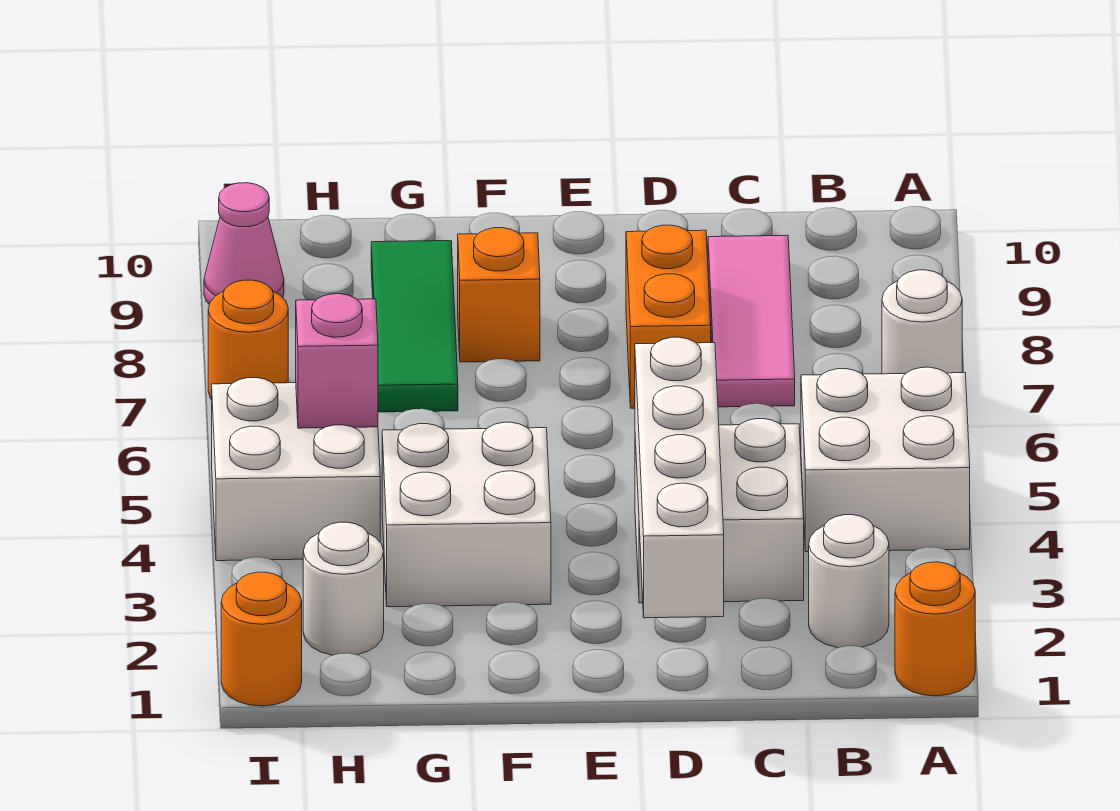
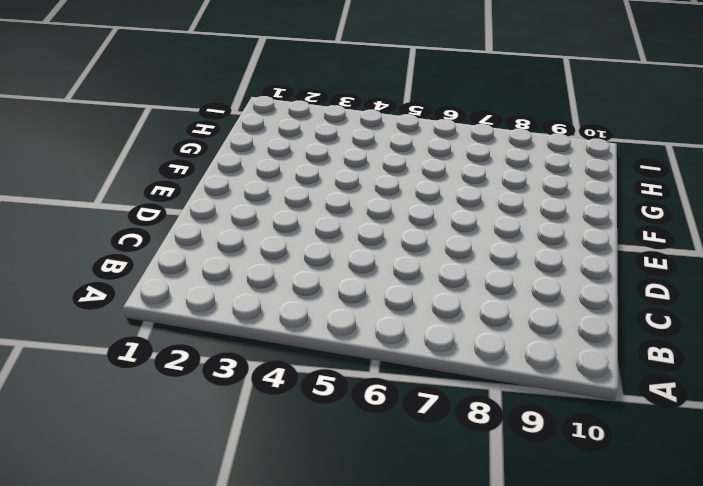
none -> orange round brick A1 level 1
none -> white brick A4:B5 level 1
none -> white round brick A7 level 1

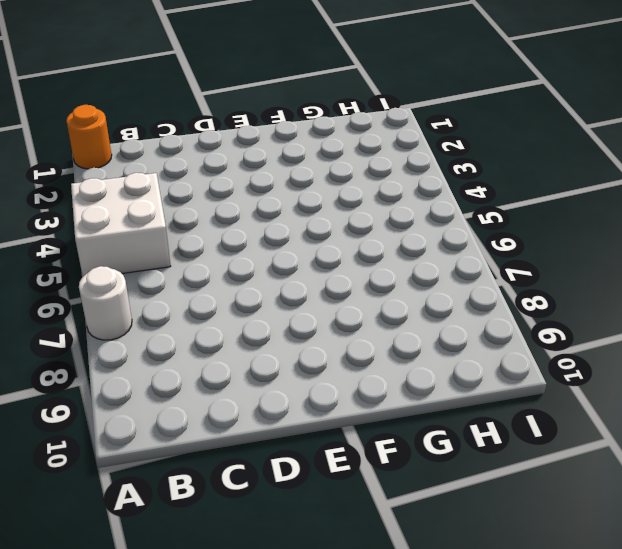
none -> white round brick B2 level 1
none -> white brick C3:D4 level 1
none -> pink tile C7:C9 level 1

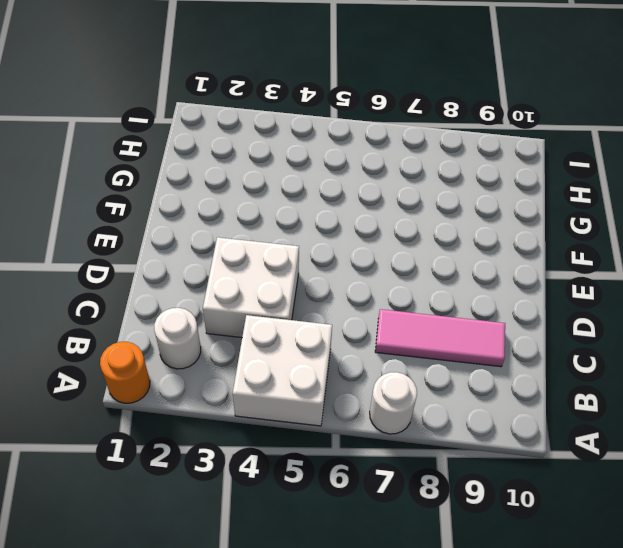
none -> orange brick D7:D8 level 1
none -> white brick F3:G4 level 1
none -> orange brick F8 level 1

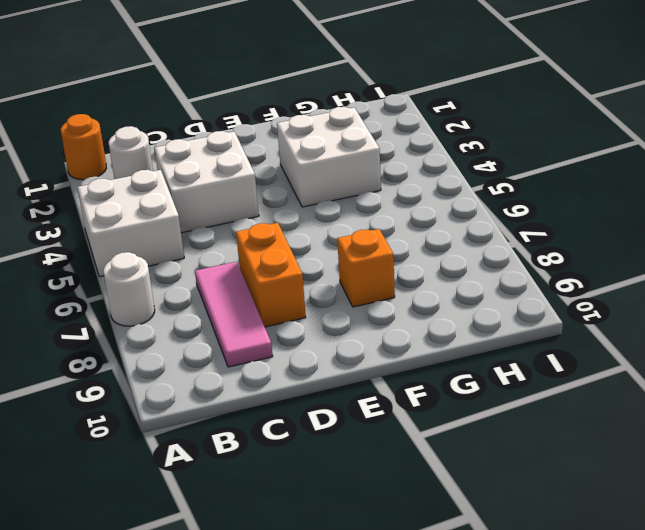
none -> green tile G7:G9 level 1
none -> white round brick H2 level 1
none -> white brick H4:I5 level 1

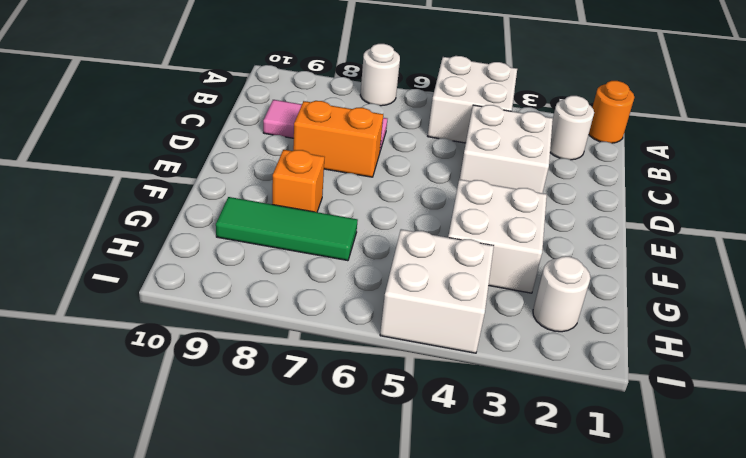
none -> orange round brick I1 level 1
none -> orange round brick I7 level 1
none -> pink cone I9 level 1

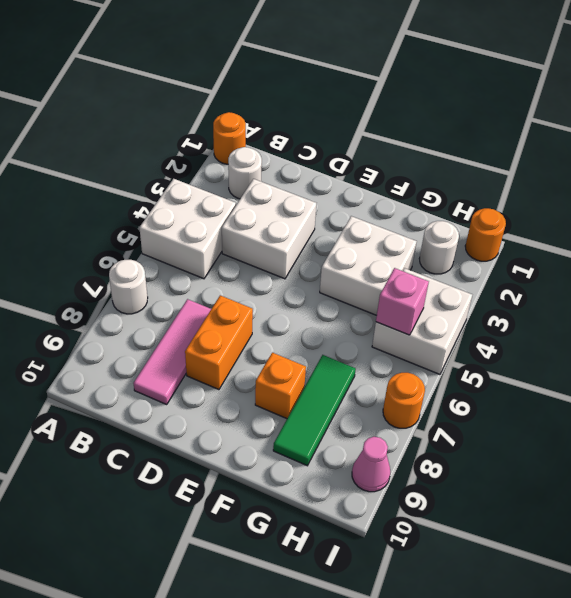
none -> white brick D1:D4 level 2

